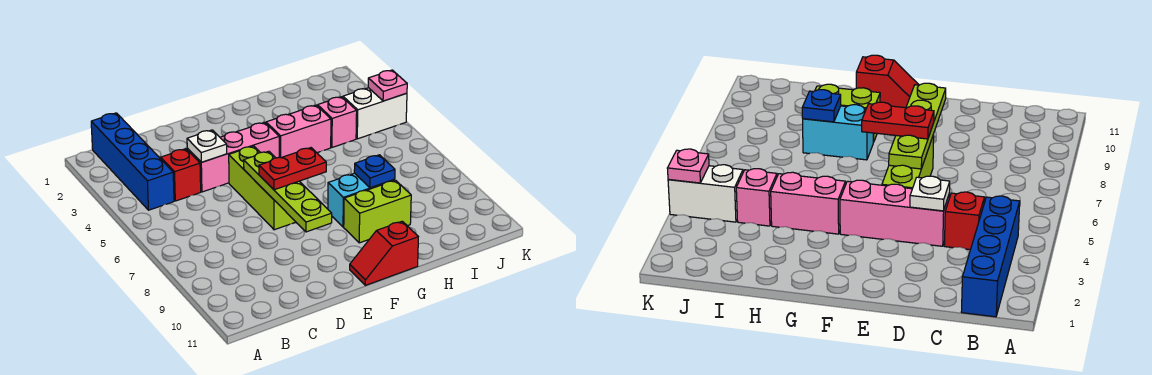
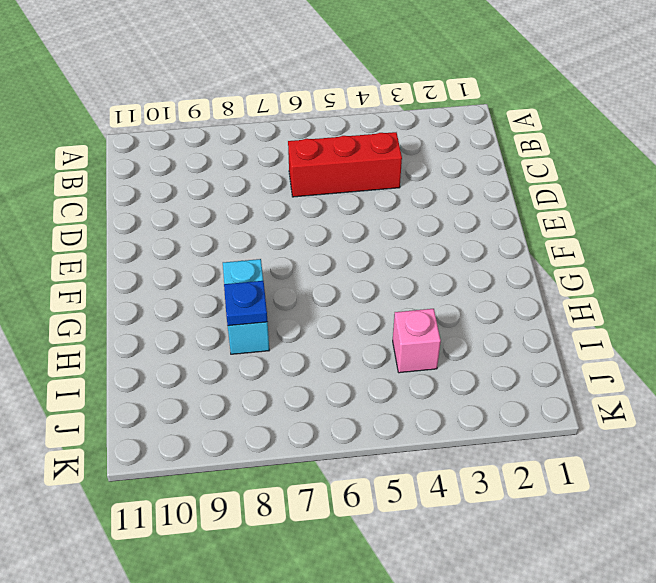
red brick C4:C6 level 1 -> red brick C4 level 1
none -> blue brick B1:B4 level 1
none -> pink brick D4:F4 level 1
none -> lime brick E5:E7 level 1

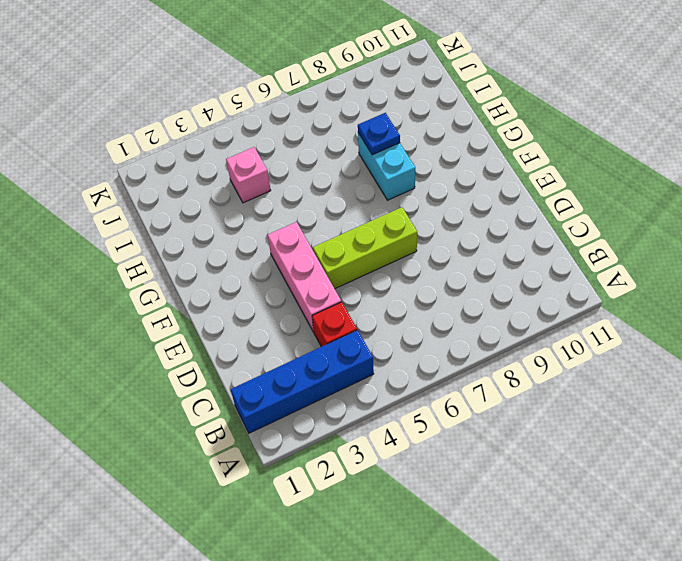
none -> red slope F11:G11 level 1 top G
none -> pink brick G4:H4 level 1
none -> lime brick G9:H9 level 1

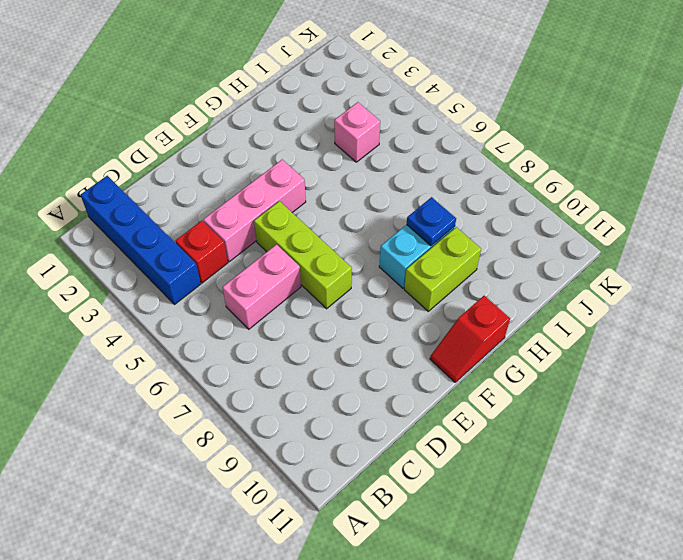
pink brick C6:D6 level 1 -> pink brick G4:H4 level 1
none -> white brick J4:K4 level 1
none -> white plate D4 level 2
none -> lime plate E6:E9 level 2

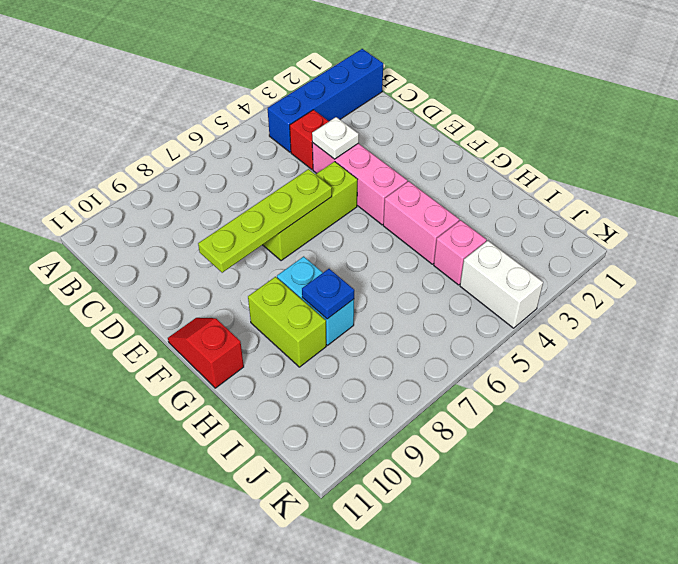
none -> pink plate K4 level 2
none -> red plate E7:F7 level 3

